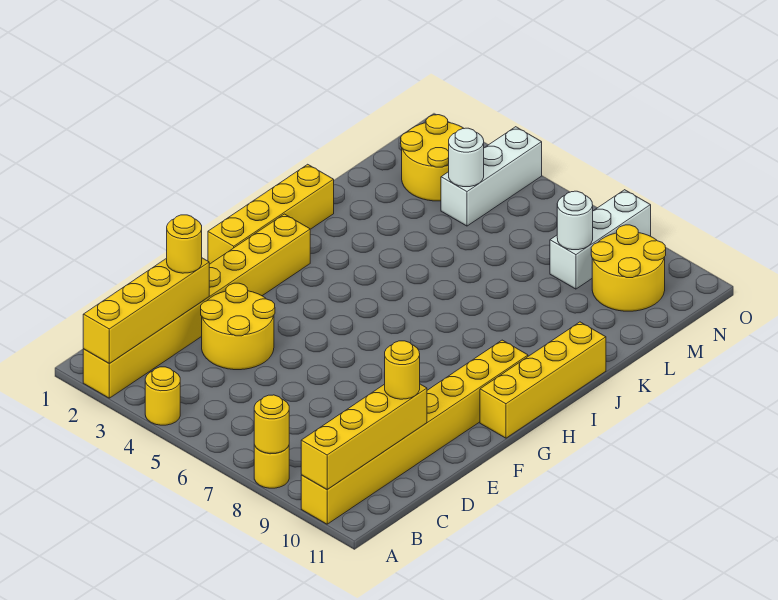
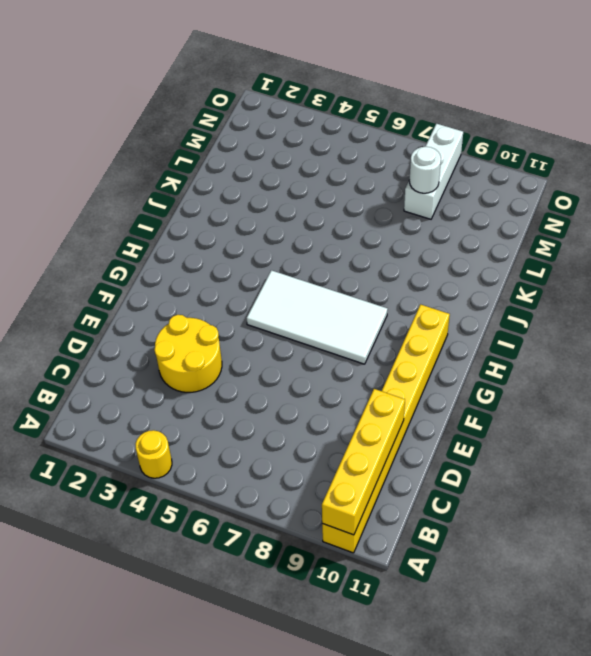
white tile G5:H8 level 1 -> none
none -> yellow brick A2:H2 level 1
none -> yellow round brick A8 level 1
none -> yellow brick G1:J1 level 1

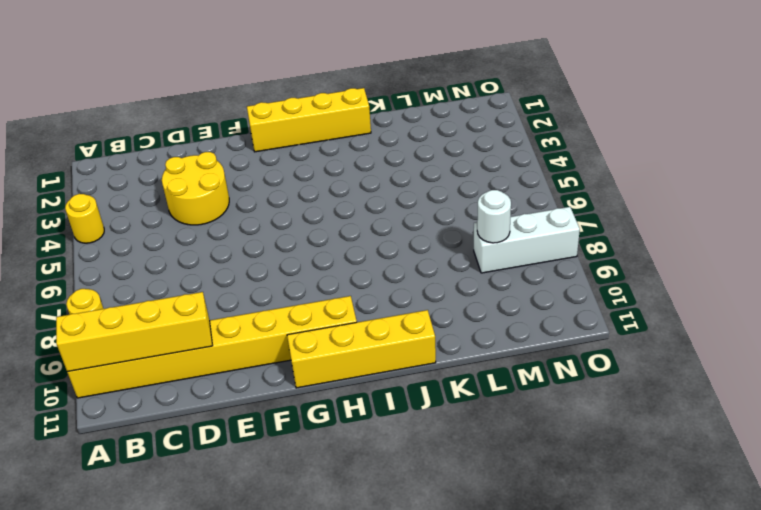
none -> yellow brick A2:H2 level 1
none -> yellow round brick M2:N3 level 1
none -> white brick M4:O4 level 1

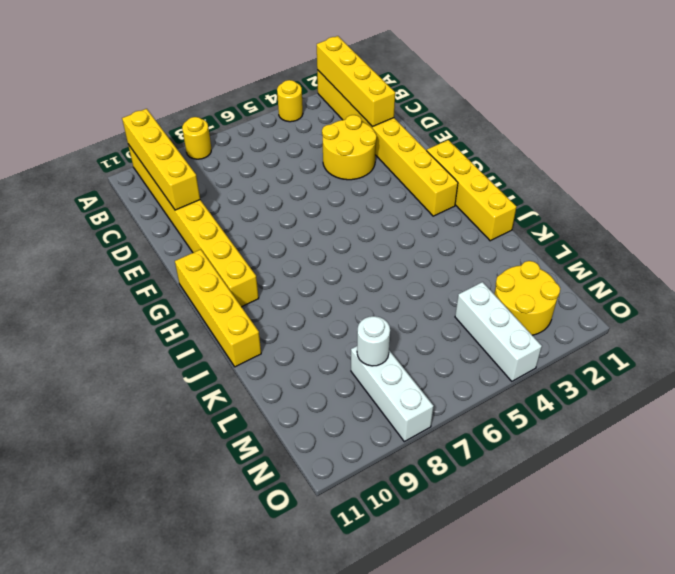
none -> yellow round brick M9:N10 level 1
none -> yellow round brick A8 level 2
none -> white round brick M4 level 2

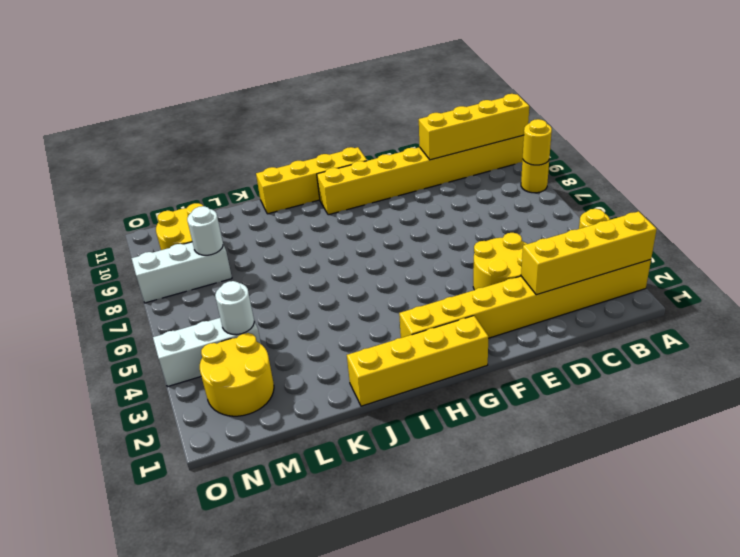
none -> yellow round brick D2 level 3
none -> yellow round brick D10 level 3

